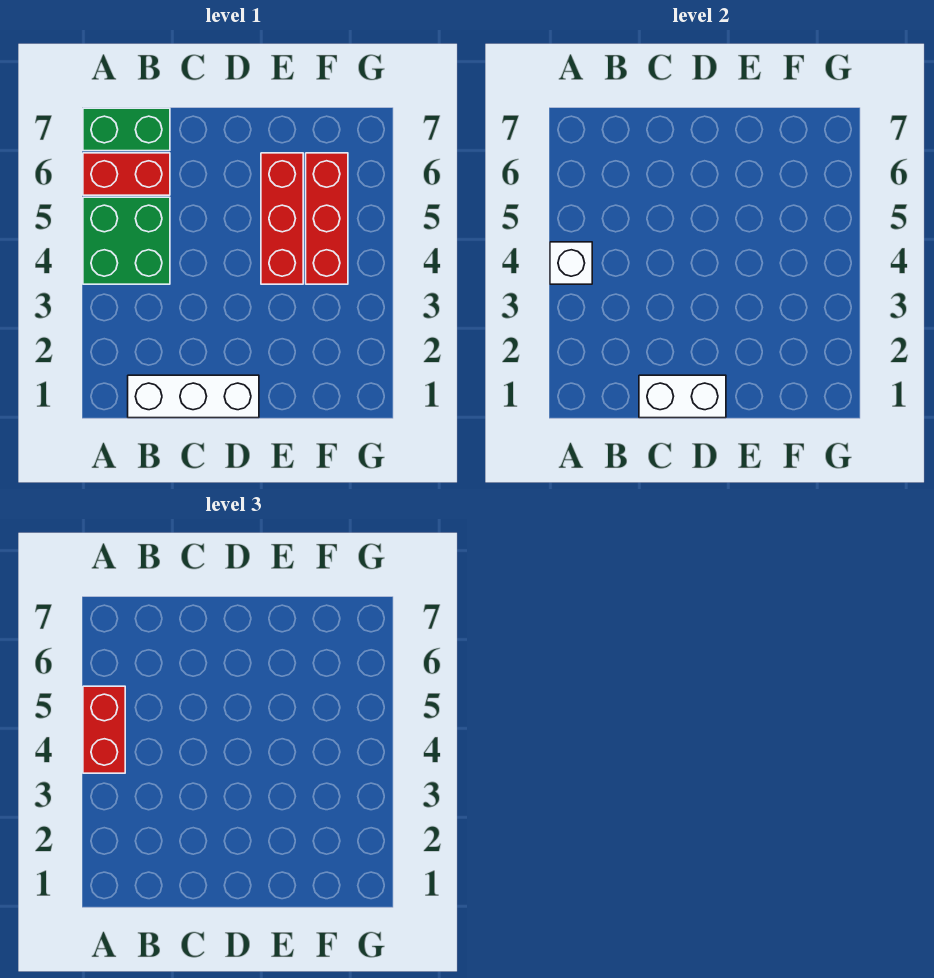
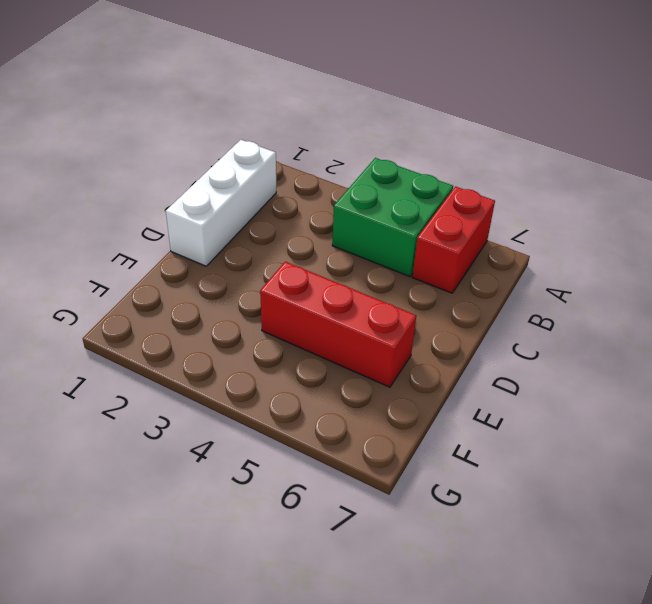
none -> green brick A7:B7 level 1
none -> red brick F4:F6 level 1

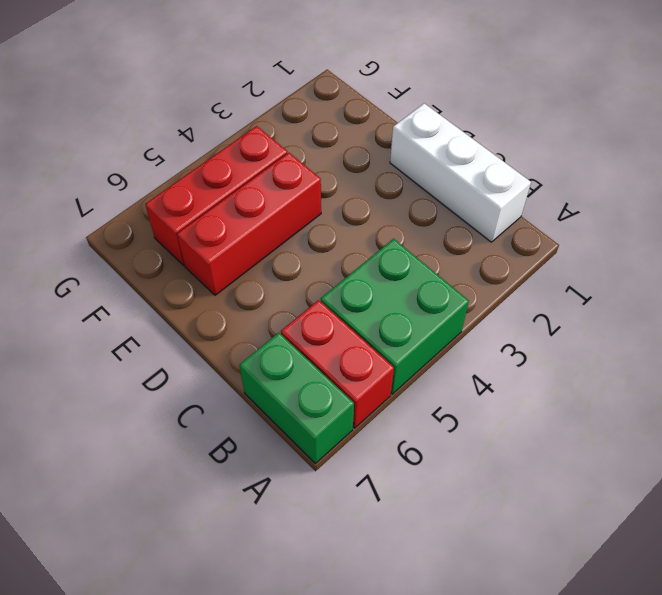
none -> white brick A4 level 2
none -> white brick C1:D1 level 2

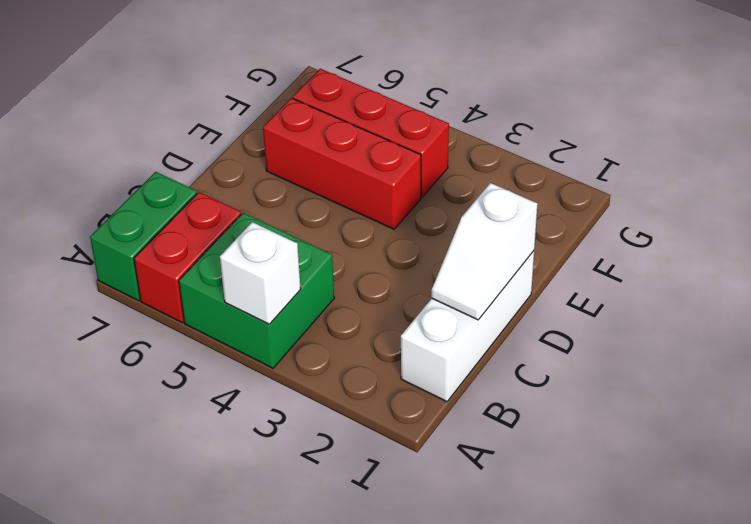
white slope C1:D1 level 2 top D -> white brick C1:D1 level 2
none -> red brick A4:A5 level 3

